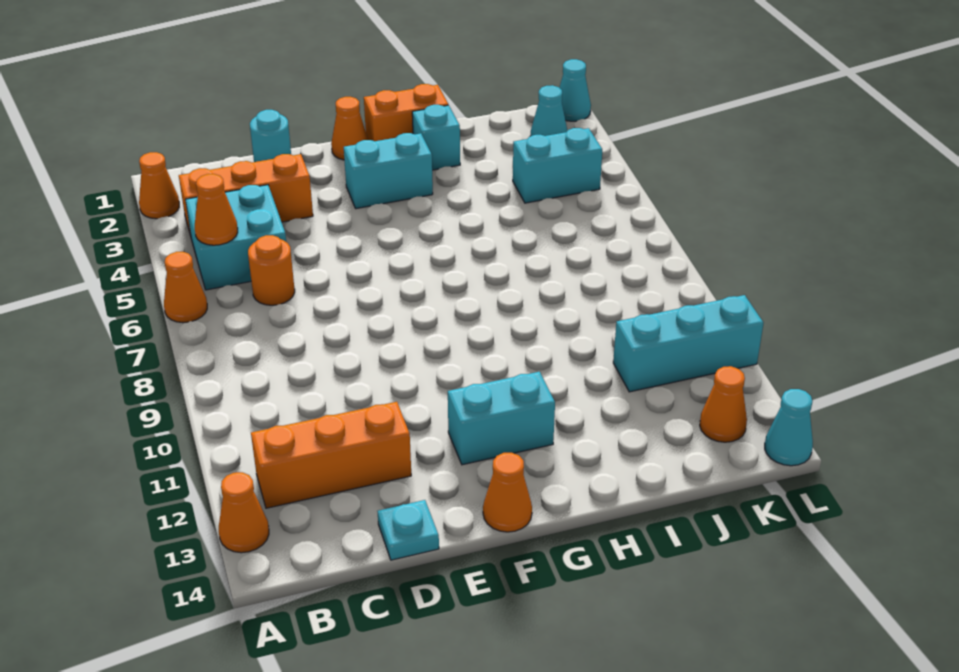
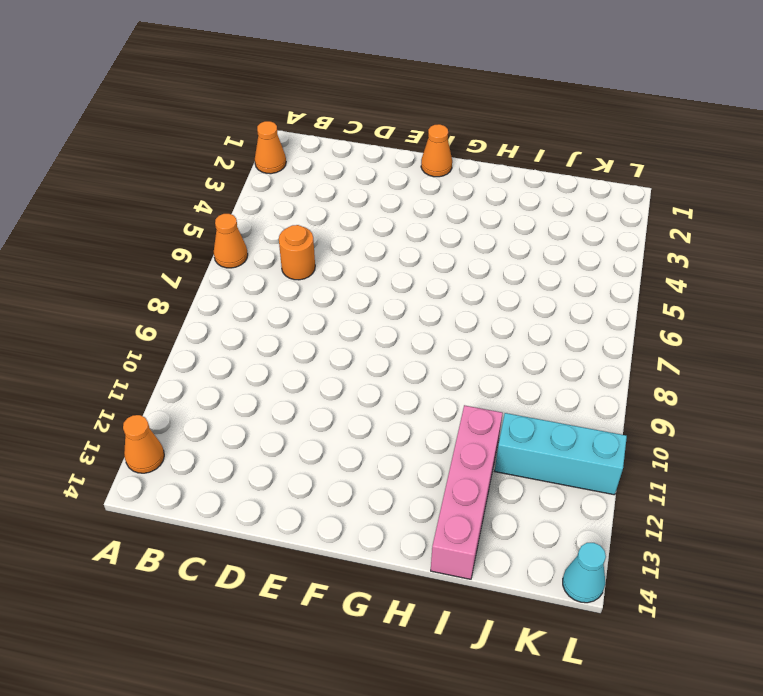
pink brick I11:I14 level 1 -> none
none -> orange brick B3:D3 level 1
none -> cyan brick B4:C5 level 1
none -> orange brick B12:D12 level 1

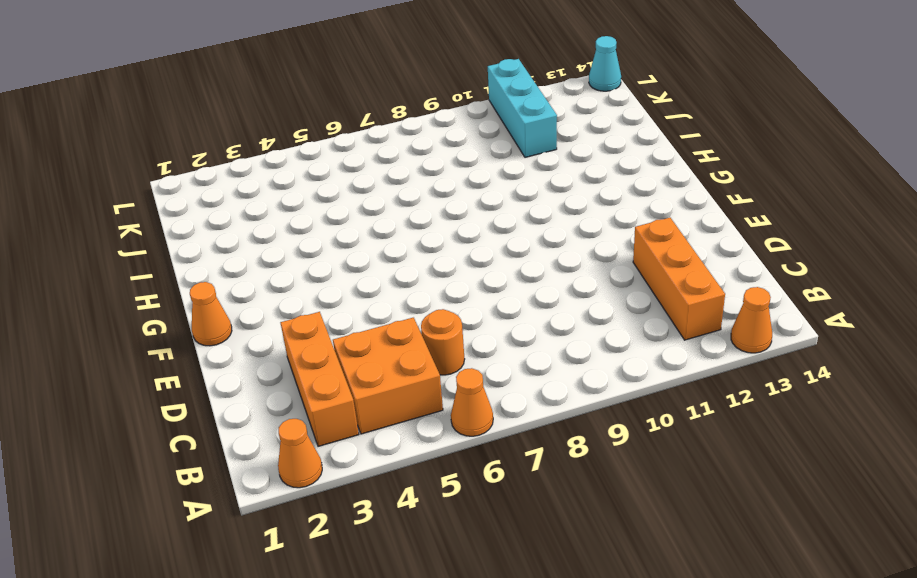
orange brick B4:C5 level 1 -> cyan brick B4:C5 level 1
none -> cyan round brick D1 level 1
none -> cyan plate D14 level 1
none -> cyan brick F3:G3 level 1

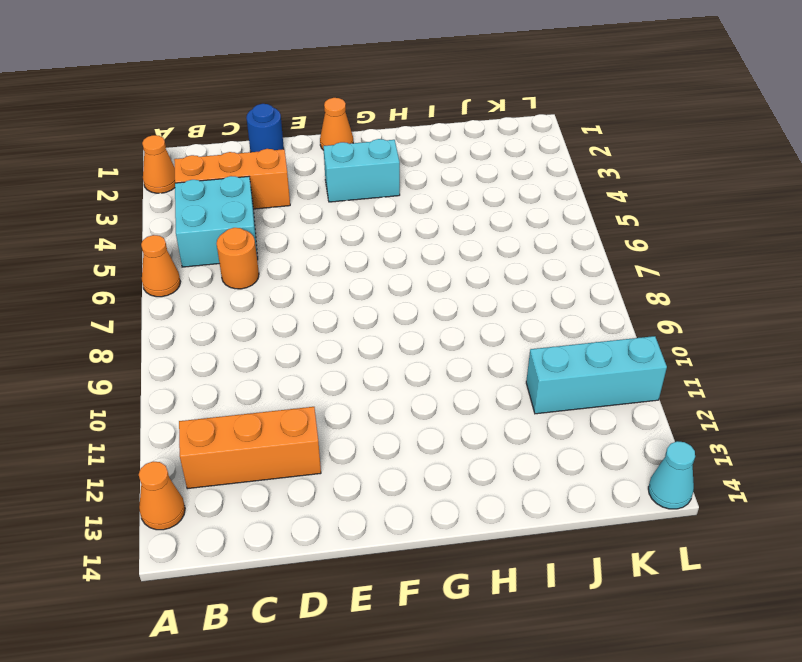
blue round brick D1 level 1 -> cyan round brick D1 level 1
none -> cyan plate D14 level 1
none -> cyan brick F12:G12 level 1
none -> orange cone F14 level 1

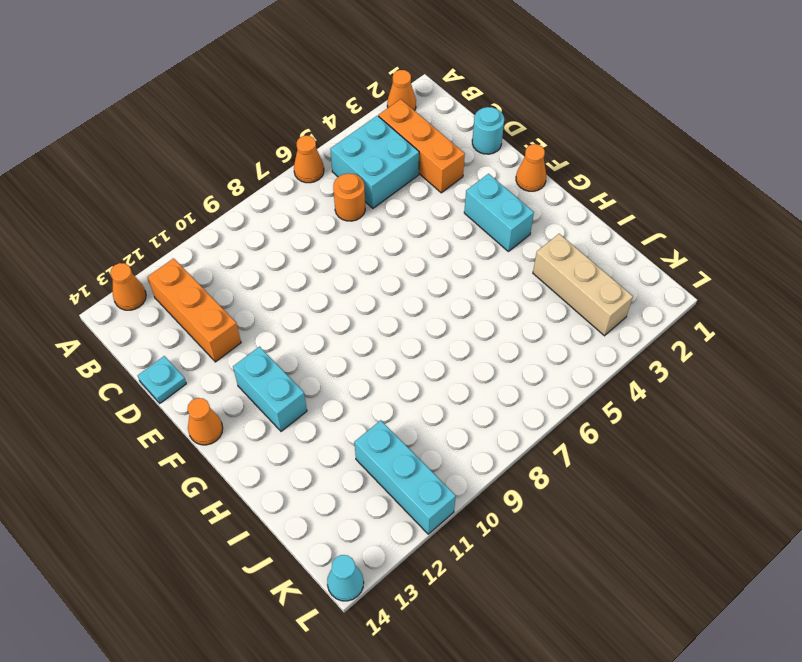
tan brick I3:K3 level 1 -> none
none -> orange brick G1:H1 level 1
none -> cyan brick H2 level 1
none -> cyan brick J4:K4 level 1

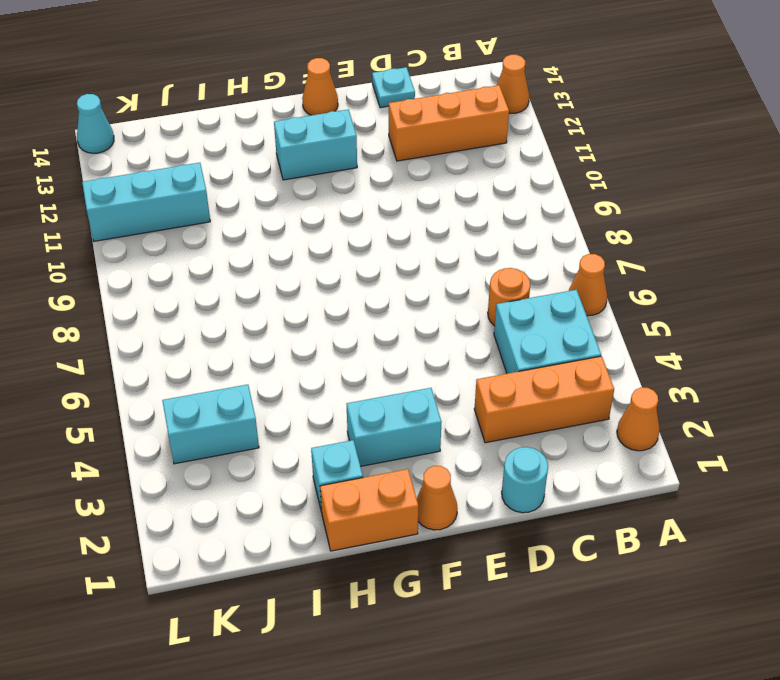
none -> cyan cone K2 level 1
none -> orange cone K13 level 1
none -> cyan cone L1 level 1

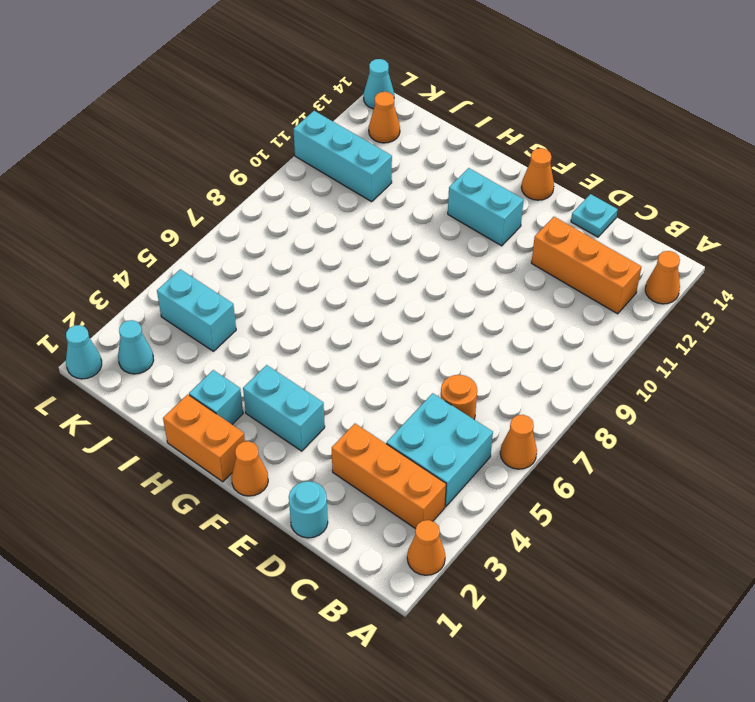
none -> orange cone B5 level 2

